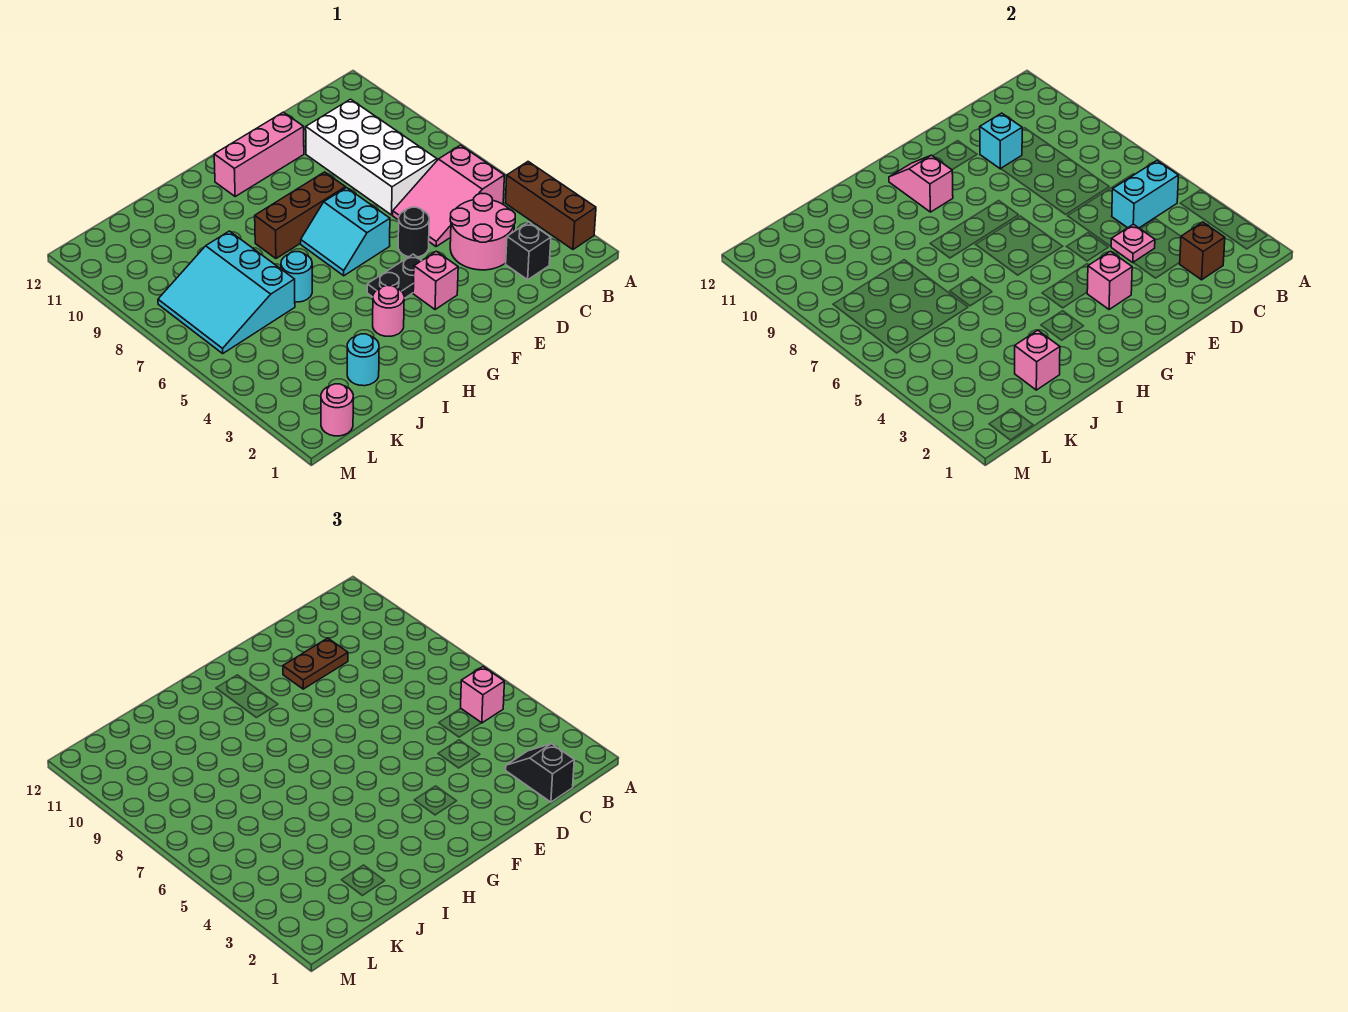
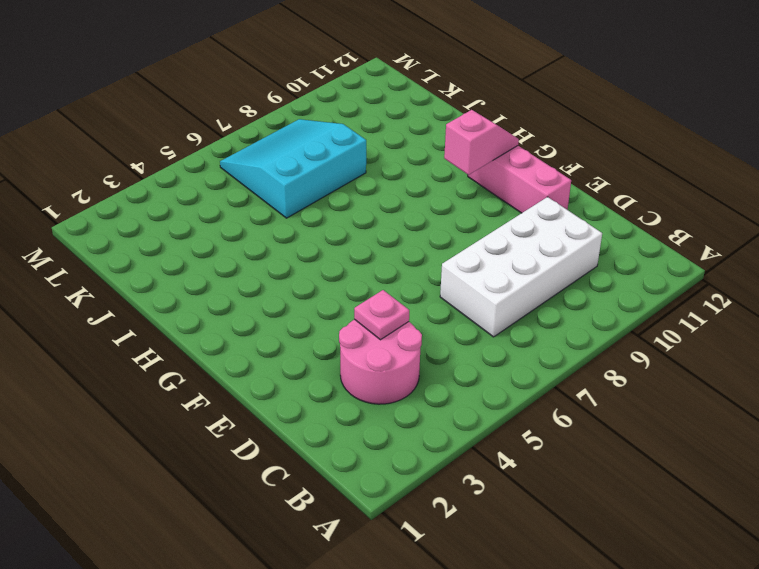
none -> brown brick A2:A4 level 1
none -> pink slope B5:D6 level 1 top B
none -> black brick C2 level 1

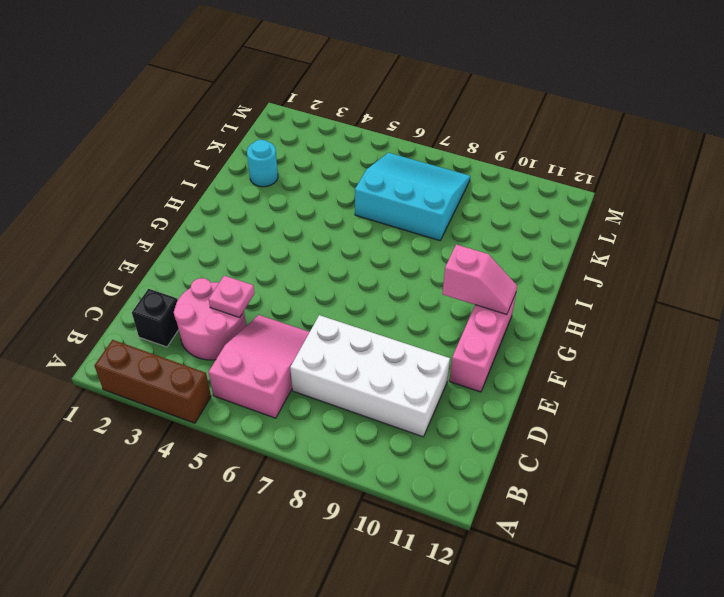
none -> black round brick E5 level 1
none -> pink brick F3 level 1
none -> black plate F4:G4 level 1

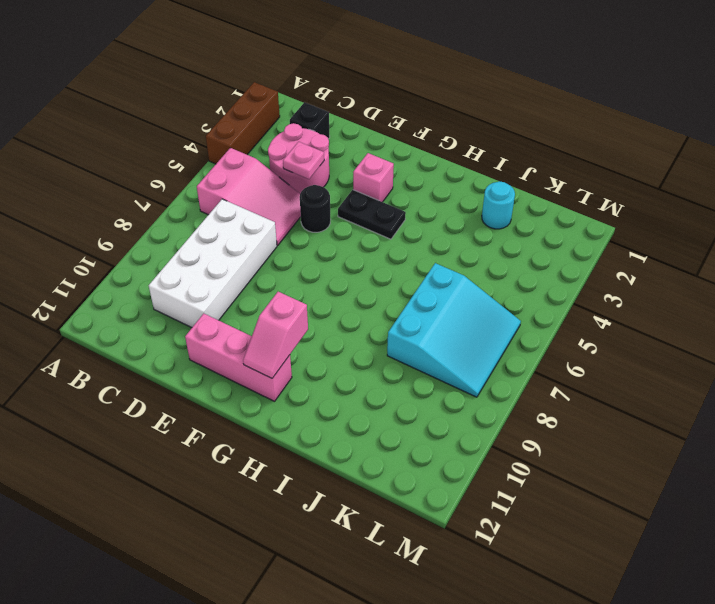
none -> cyan slope F6:G7 level 1 top F
none -> brown brick F8:H8 level 1
none -> pink round brick H3 level 1

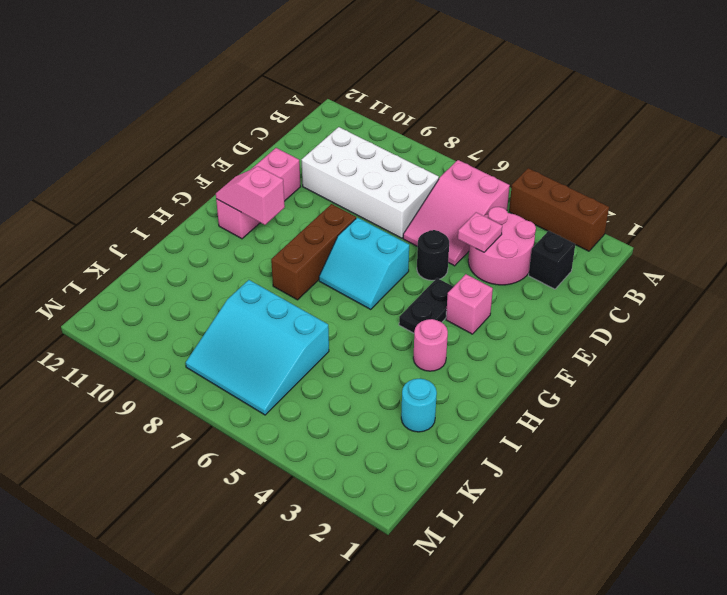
none -> cyan round brick I6 level 1
none -> pink round brick L1 level 1
none -> cyan brick B5:C5 level 2

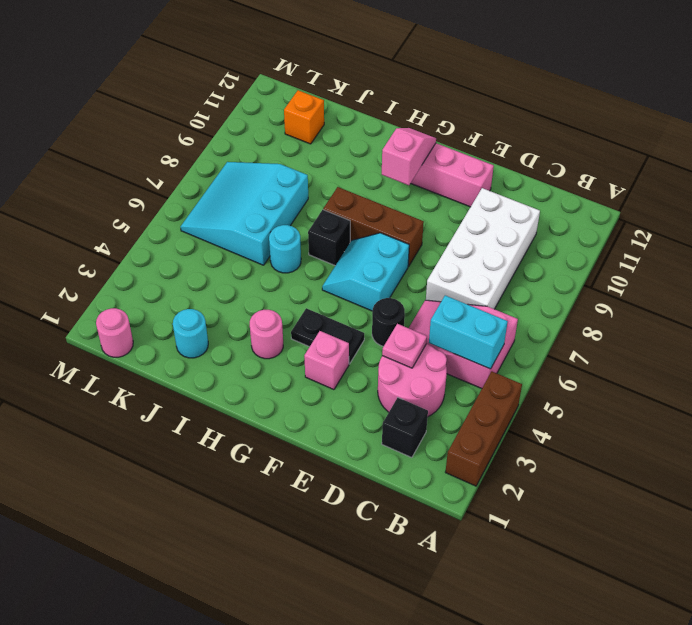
black brick H7 level 1 -> none
orange brick K11 level 1 -> none
none -> brown brick C2 level 2
none -> cyan brick D10 level 2
none -> pink brick F3 level 2

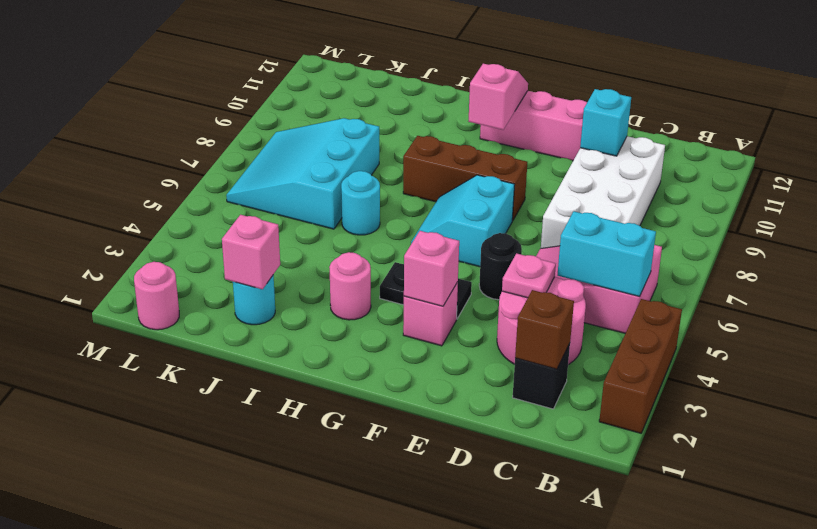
none -> pink brick B5 level 3
none -> black slope C1:C2 level 3 top 1
none -> brown plate D10:E10 level 3

